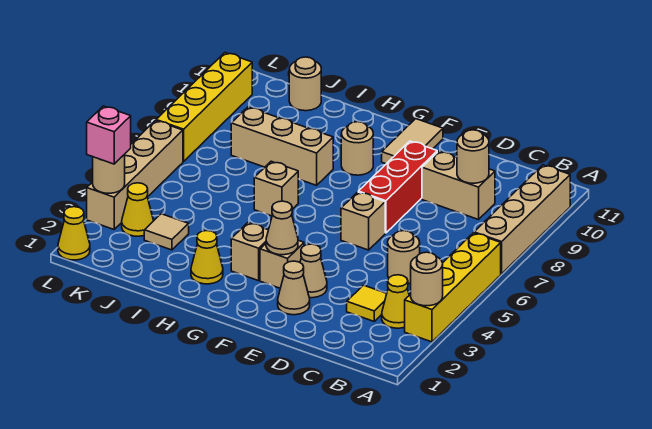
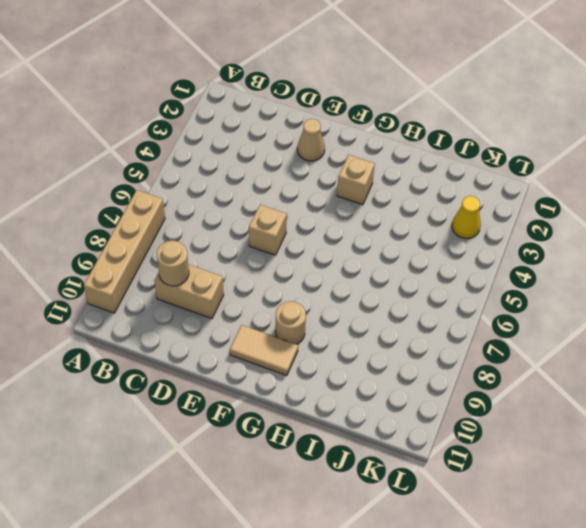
tan tile F10:G10 level 1 -> tan tile F10:F11 level 1
none -> yellow brick A3:A6 level 1
none -> yellow cone B3 level 1
none -> yellow tile C3 level 1

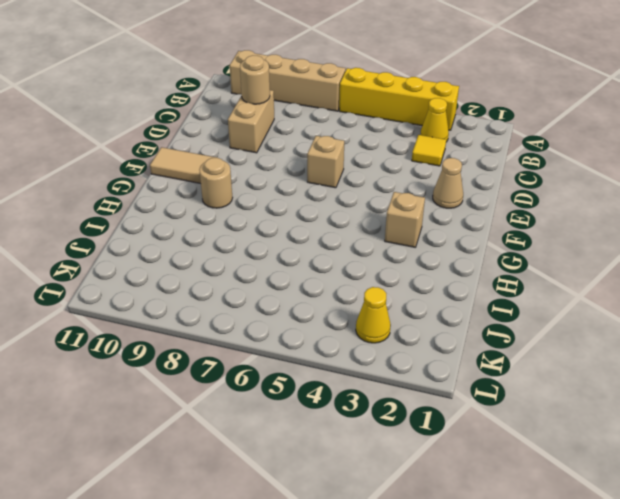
none -> tan round brick C5 level 1
none -> tan cone E3 level 1
none -> red brick E7:E9 level 1

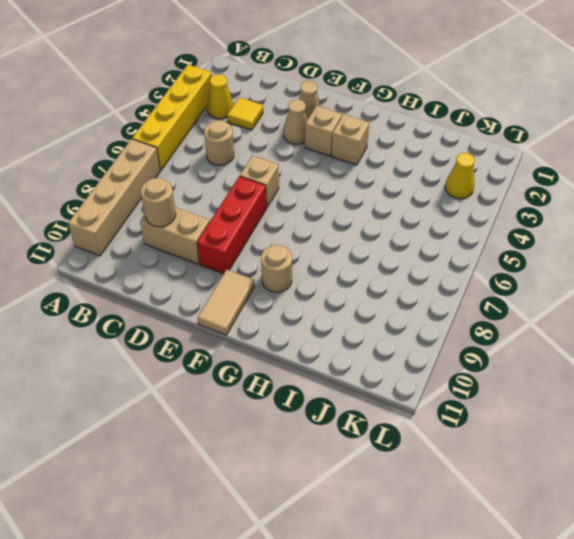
none -> yellow cone H2 level 1
none -> tan brick H6 level 1
none -> tan brick H8:J8 level 1

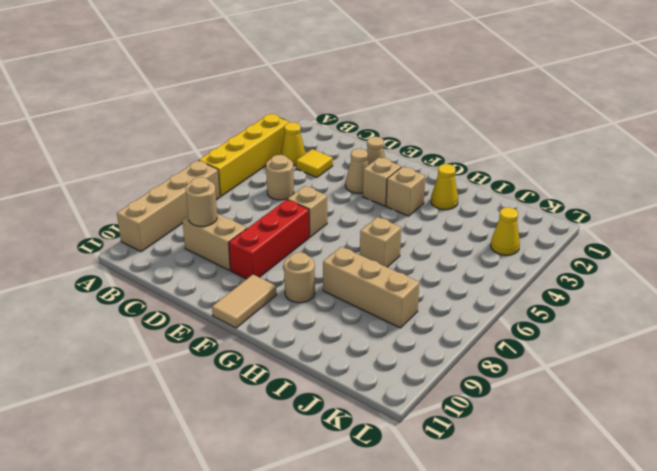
none -> tan tile J3 level 1
none -> tan round brick J11 level 1
none -> yellow cone L1 level 1

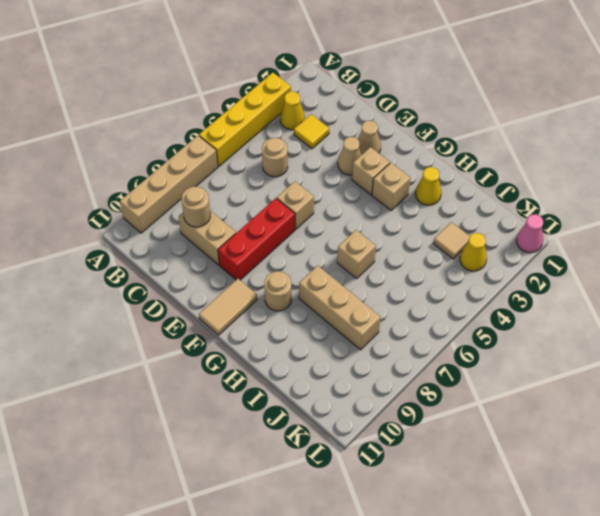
pink cone L1 level 1 -> yellow cone L1 level 1
none -> tan round brick J11 level 1
none -> tan brick L3:L6 level 1
none -> yellow brick L7:L10 level 1

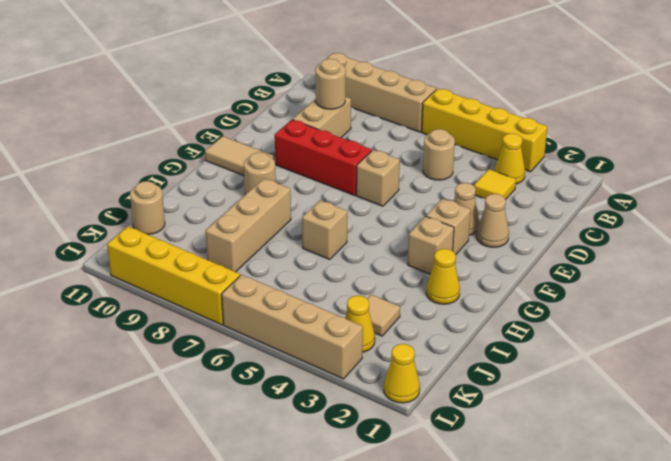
none -> tan round brick A3 level 2
none -> tan cone F3 level 2
none -> tan round brick L3 level 2

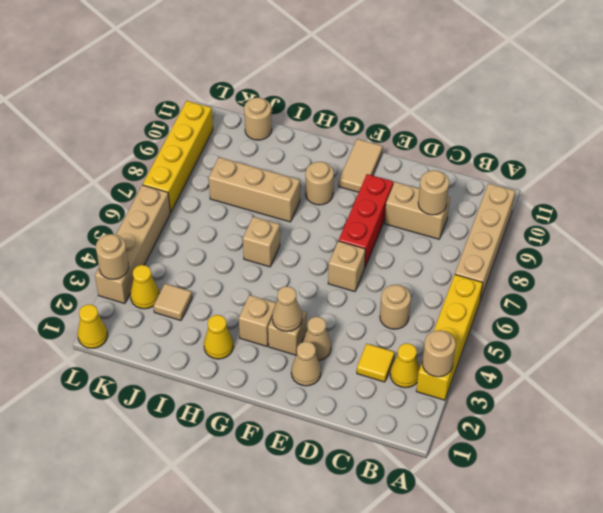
none -> pink brick L3 level 3

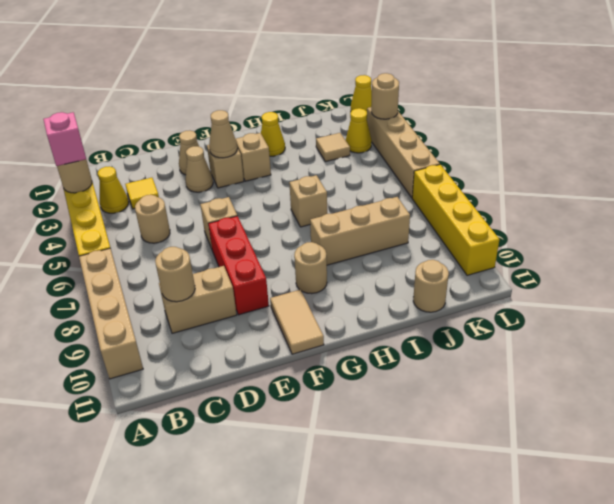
pink brick A3 level 3 -> pink brick L3 level 3

